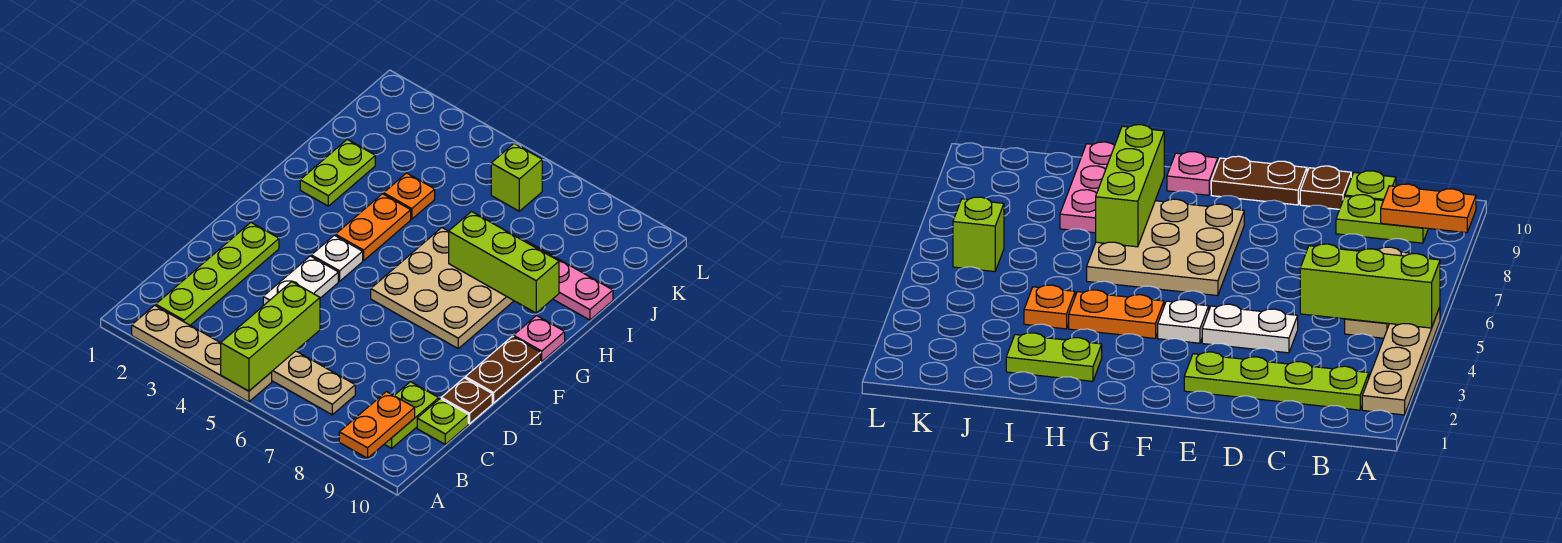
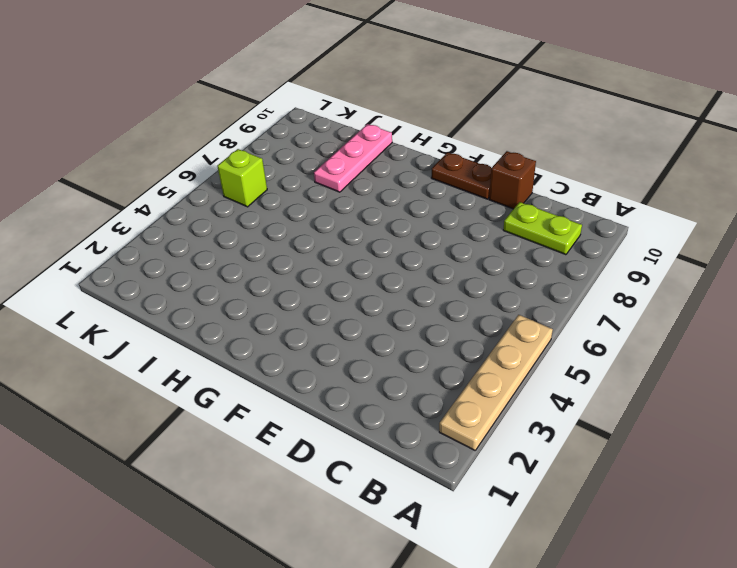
brown brick D10 level 1 -> brown plate D10 level 1
none -> lime plate B2:E2 level 1
none -> tan plate B5:B7 level 1
none -> lime plate C10 level 1

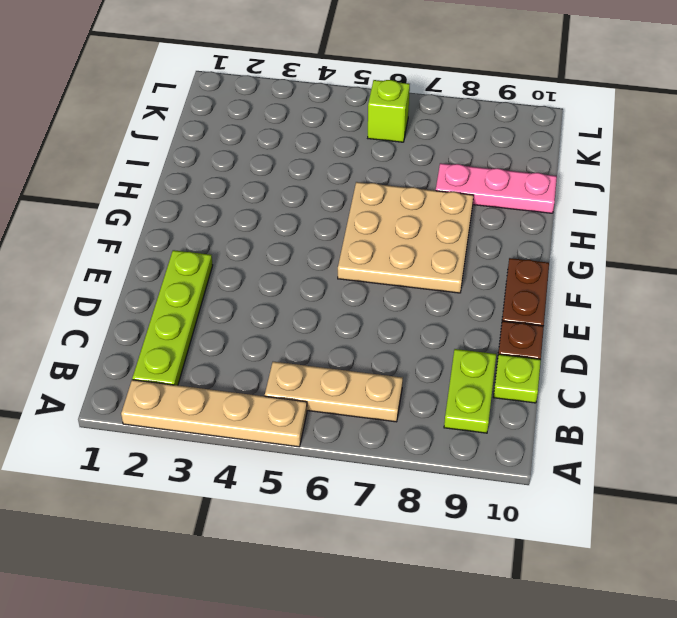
none -> white plate D4:E4 level 1
none -> white plate F4 level 1
none -> orange plate G4:H4 level 1

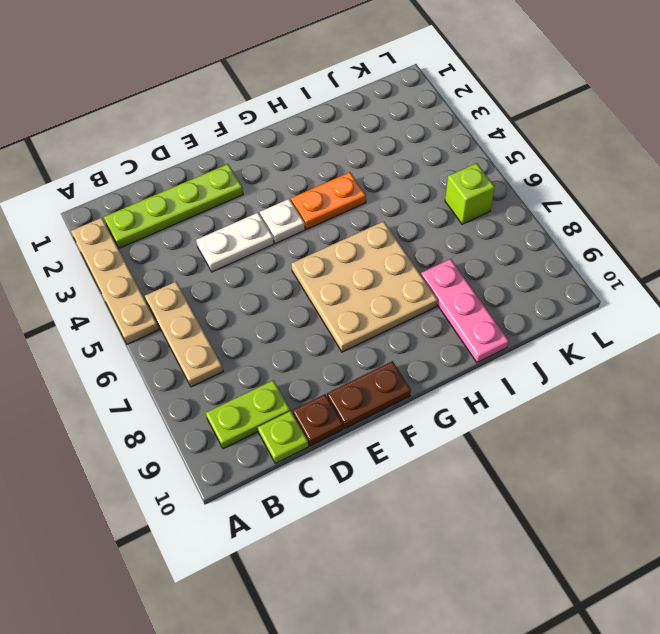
none -> pink plate G10 level 1
none -> lime plate H2:I2 level 1
none -> orange plate I4 level 1

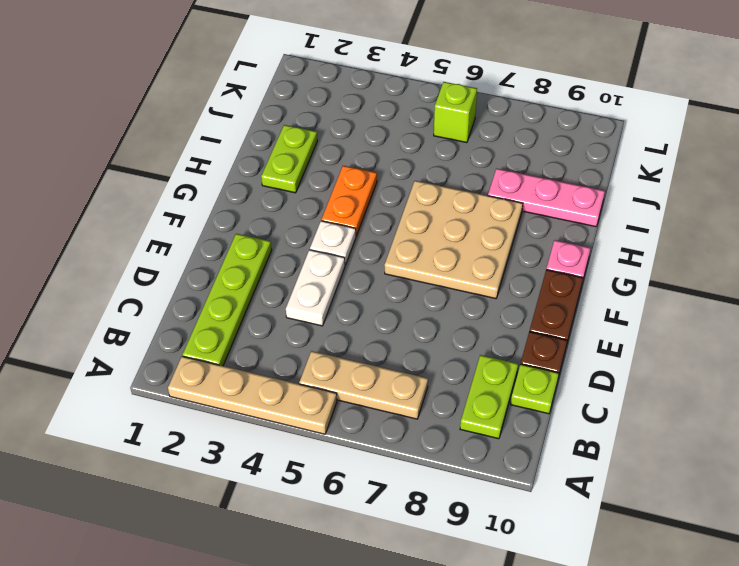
none -> orange plate I4 level 1
none -> lime brick A5:C5 level 2
none -> orange plate A9:B9 level 2

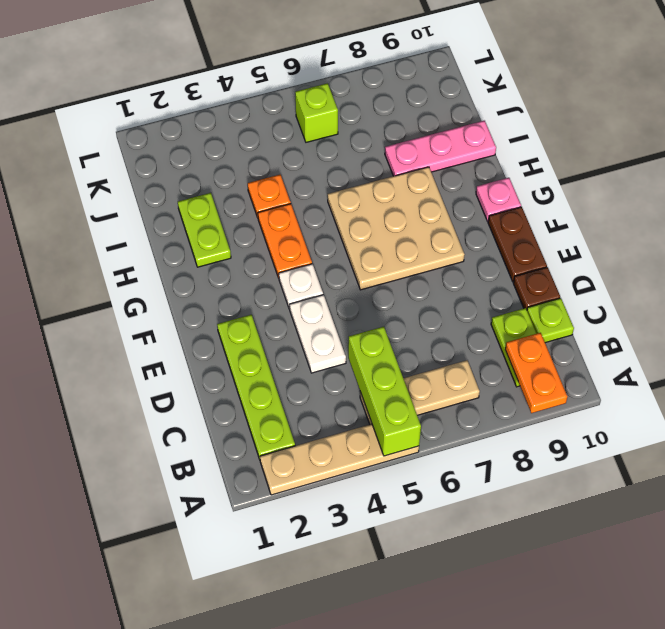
none -> lime brick H7:H9 level 2

